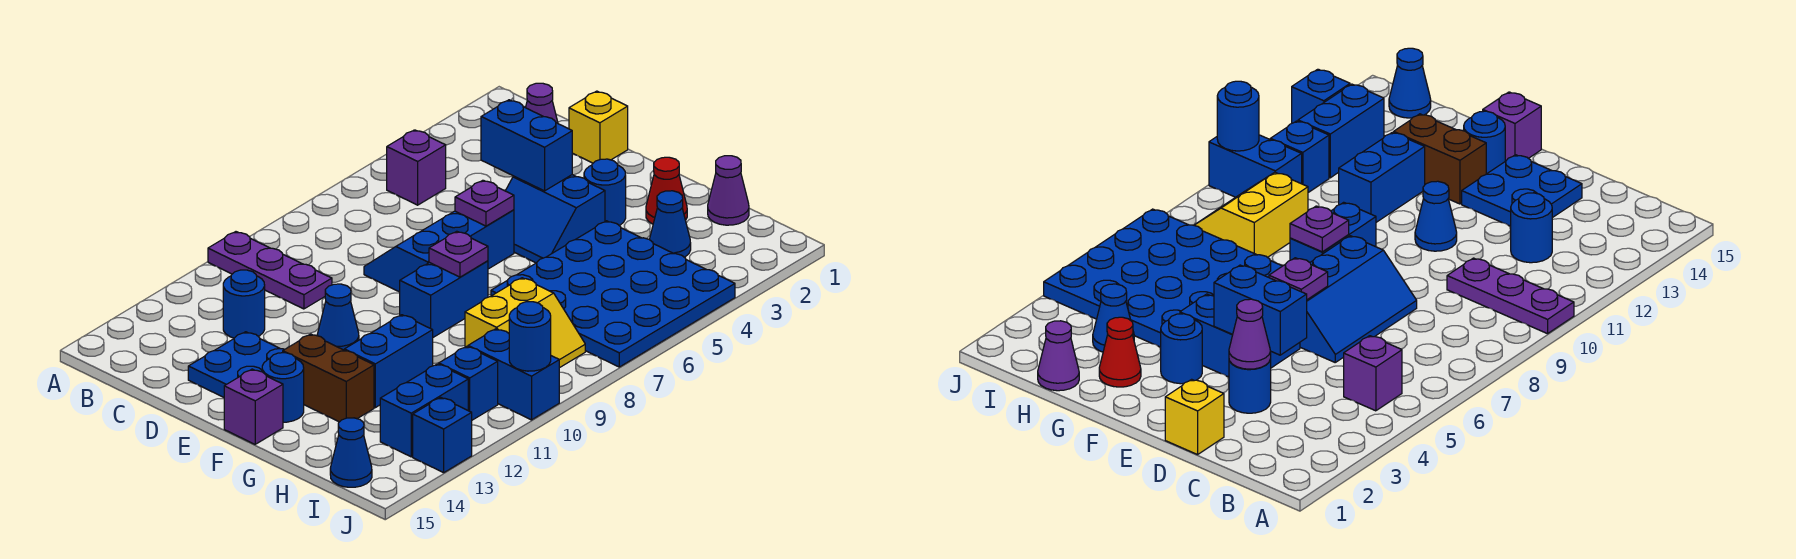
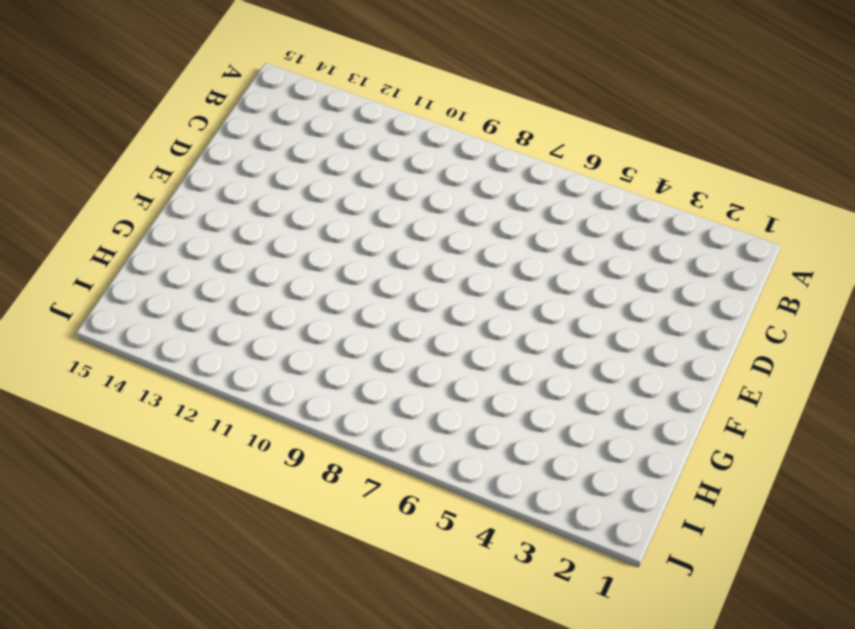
none -> purple plate A10:C10 level 1
none -> purple brick B5 level 1
none -> blue round brick C12 level 1
none -> yellow brick D1 level 1

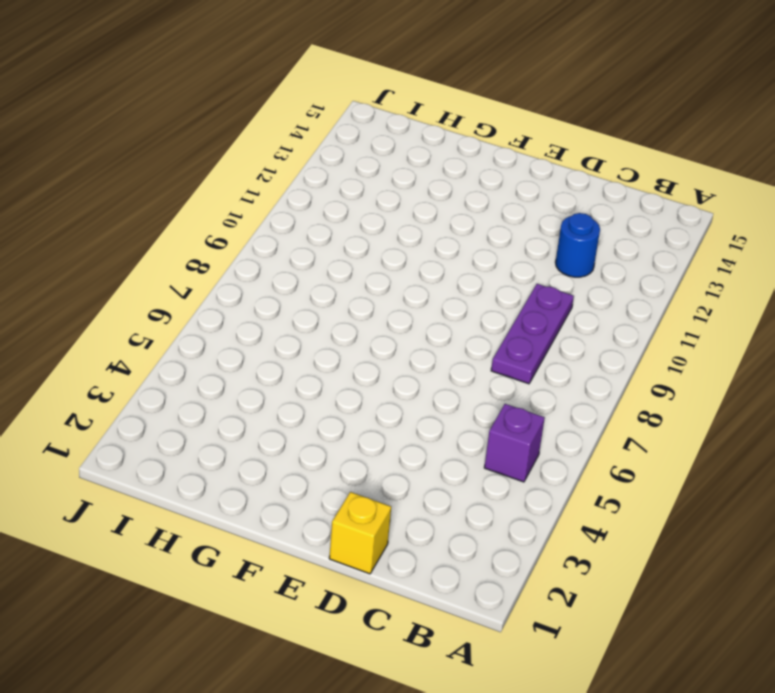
purple plate C8:C10 level 1 -> purple plate A10:C10 level 1
none -> blue round brick D3 level 1
none -> blue slope D6:E8 level 1 top E
none -> blue plate D13:E14 level 1
none -> blue slope E4:F5 level 1 top 4

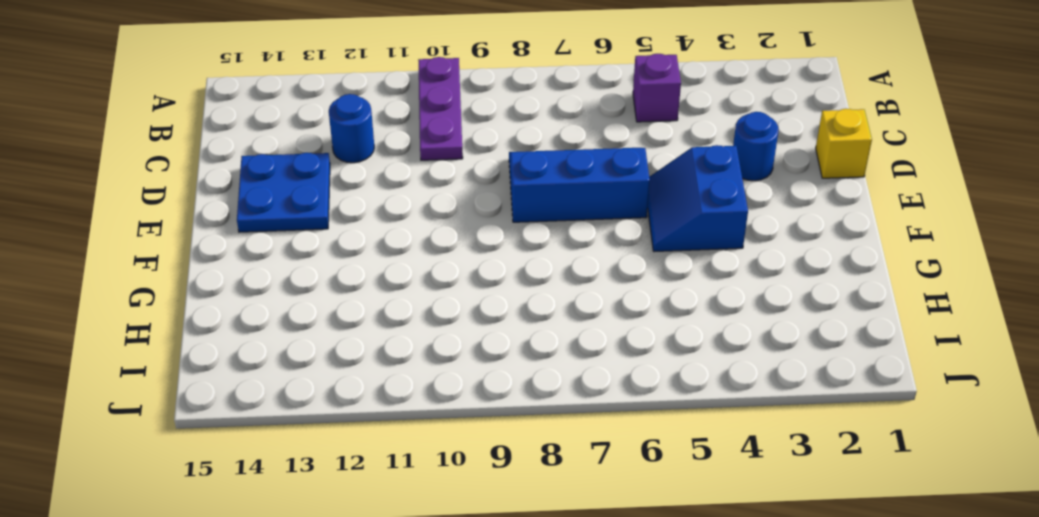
none -> blue cone E11 level 1
none -> blue round brick F3 level 1
none -> blue brick F8:F9 level 1
none -> brown brick F13:G13 level 1

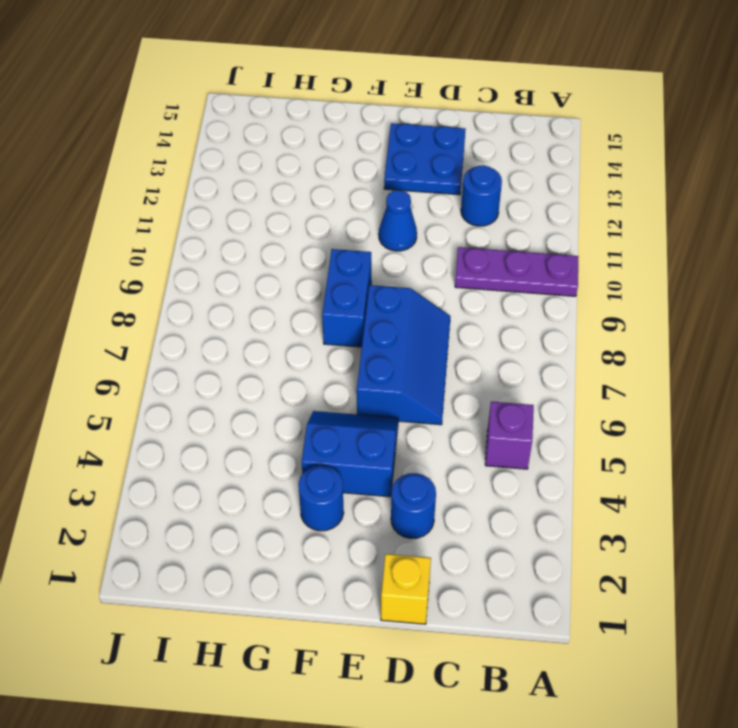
none -> brown brick F13:G13 level 1
none -> blue round brick F14 level 1
none -> purple brick F15 level 1
none -> red cone G2 level 1

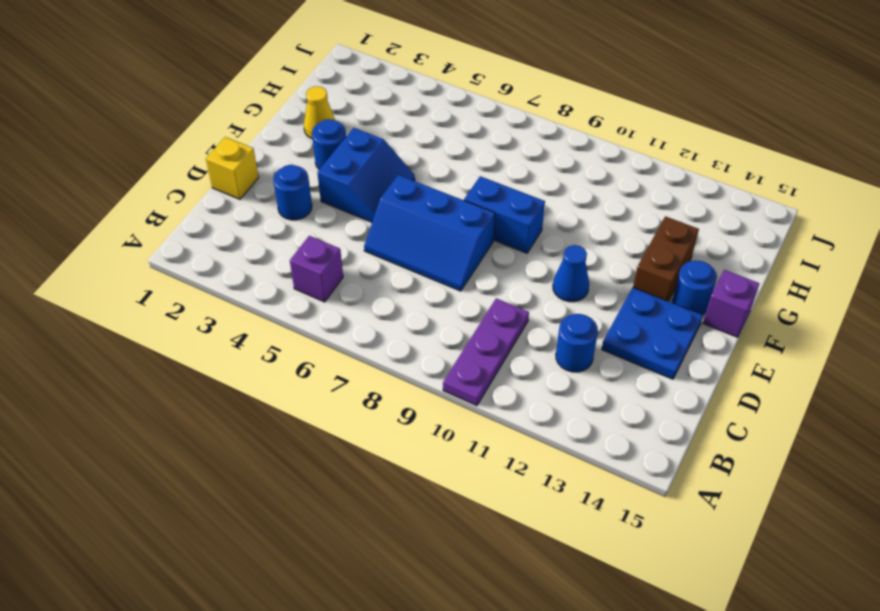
yellow cone G2 level 1 -> red cone G2 level 1
none -> blue plate G4:J7 level 1
none -> blue brick G11:G12 level 1
none -> purple cone H1 level 1
none -> blue cone H3 level 1

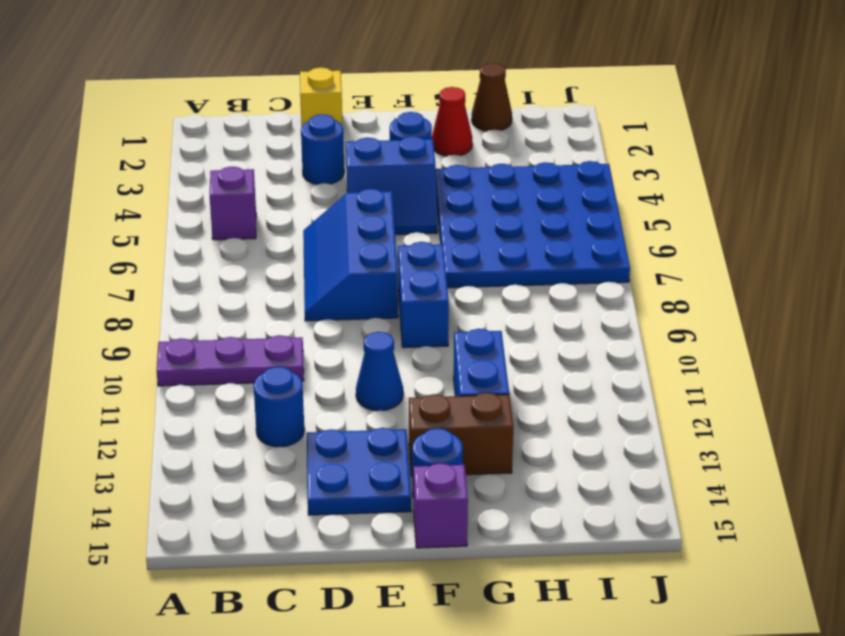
brown cone H1 level 1 -> purple cone H1 level 1
none -> blue cone H3 level 1
none -> yellow slope H8:I9 level 1 top H
none -> blue brick I10:J10 level 1
none -> blue brick I11 level 1

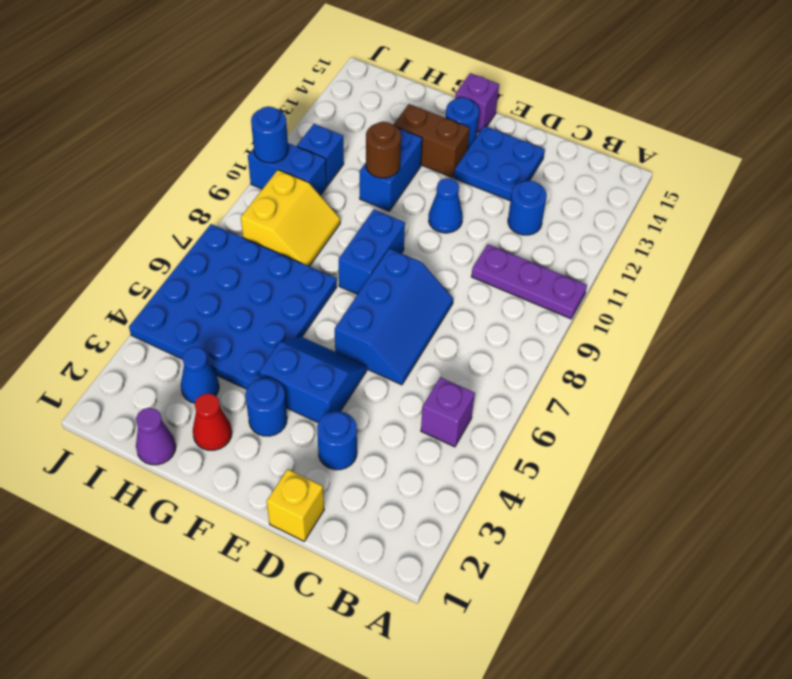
brown round brick G11 level 2 -> none
yellow slope H8:I9 level 1 top I -> yellow slope H8:I9 level 1 top H
none -> blue brick I12:I13 level 1
none -> blue cone I15 level 1
none -> blue brick J13 level 1
none -> purple cone D3 level 2

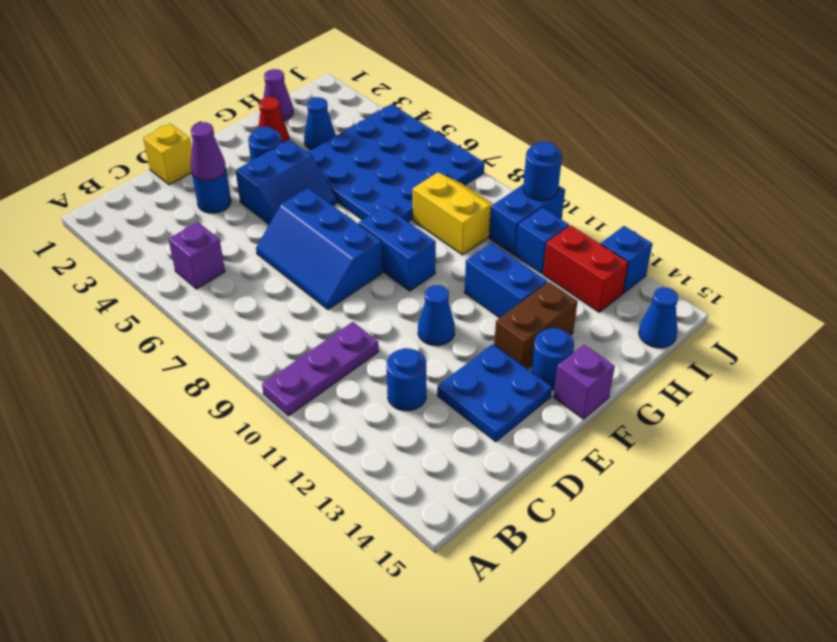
red brick I12:I13 level 1 -> blue brick I12:I13 level 1
none -> blue brick D4:E4 level 2
none -> purple plate E6 level 2
none -> purple plate F8 level 2

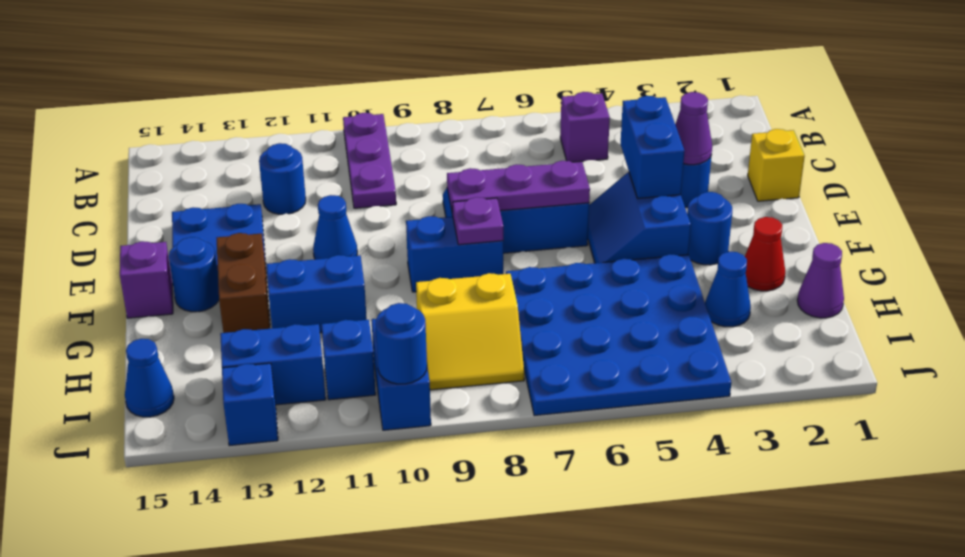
purple plate E6:E8 level 2 -> purple plate E6 level 2

